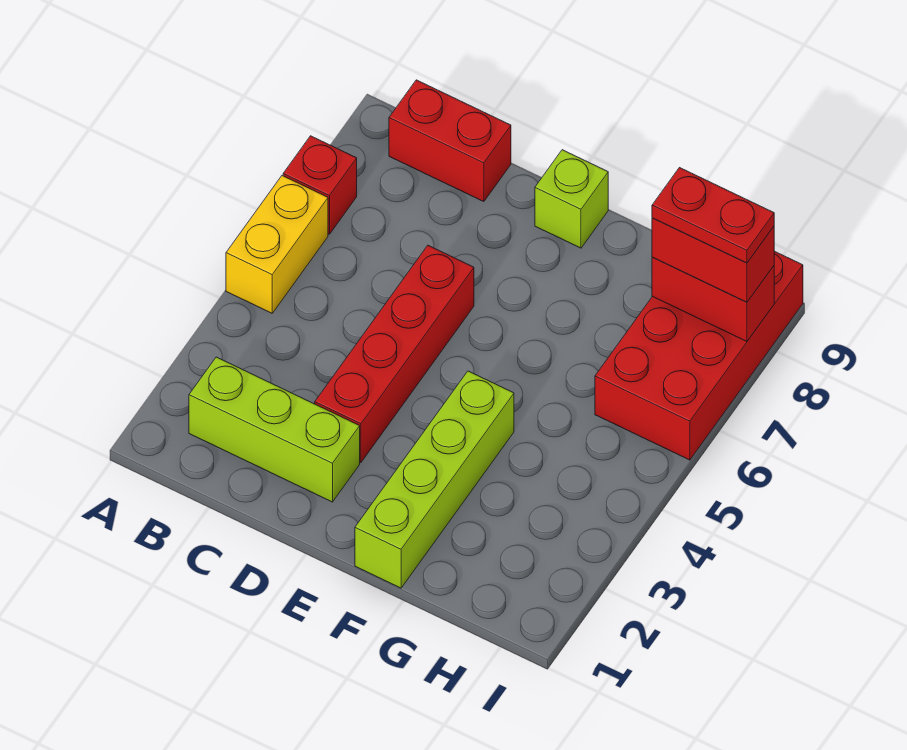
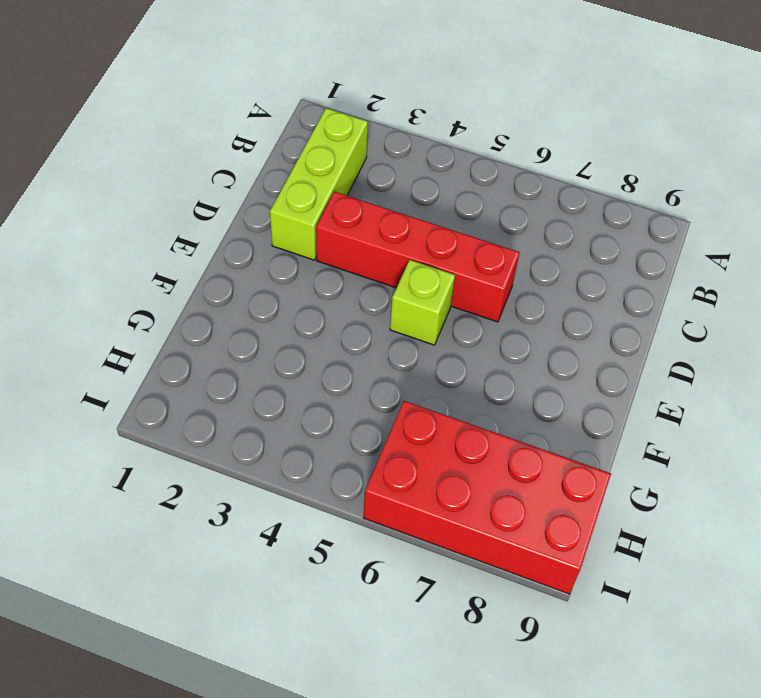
lime brick E5 level 1 -> lime brick E9 level 1
none -> yellow brick A5:A6 level 1
none -> red brick A7 level 1

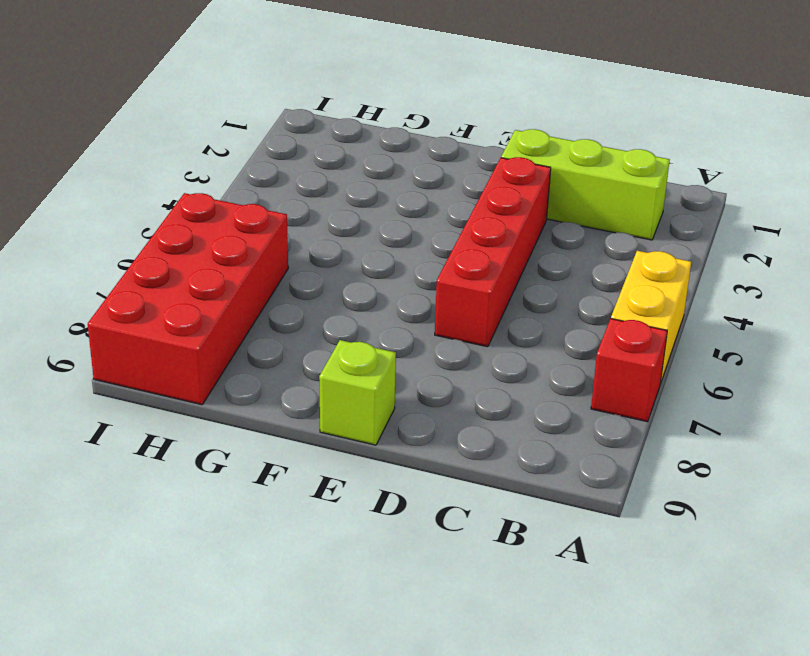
none -> red brick B9:C9 level 1
none -> lime brick F1:F4 level 1

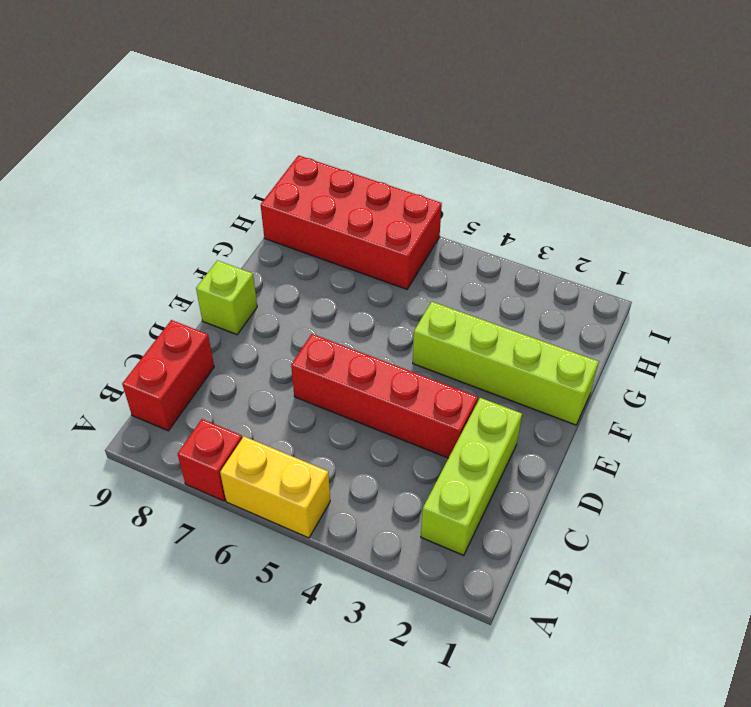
none -> red brick H8:I8 level 2
none -> red brick H8:I8 level 3

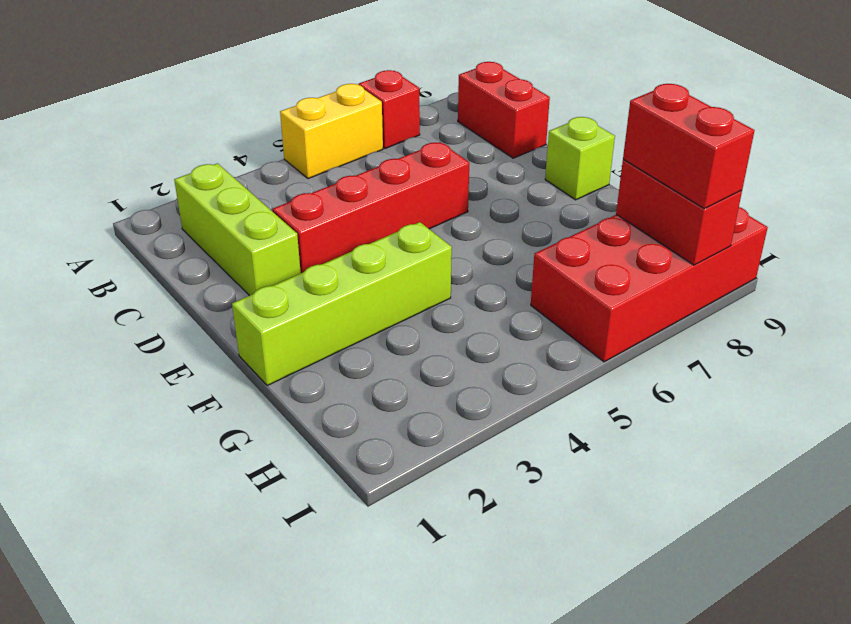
none -> red plate H8:I8 level 4

